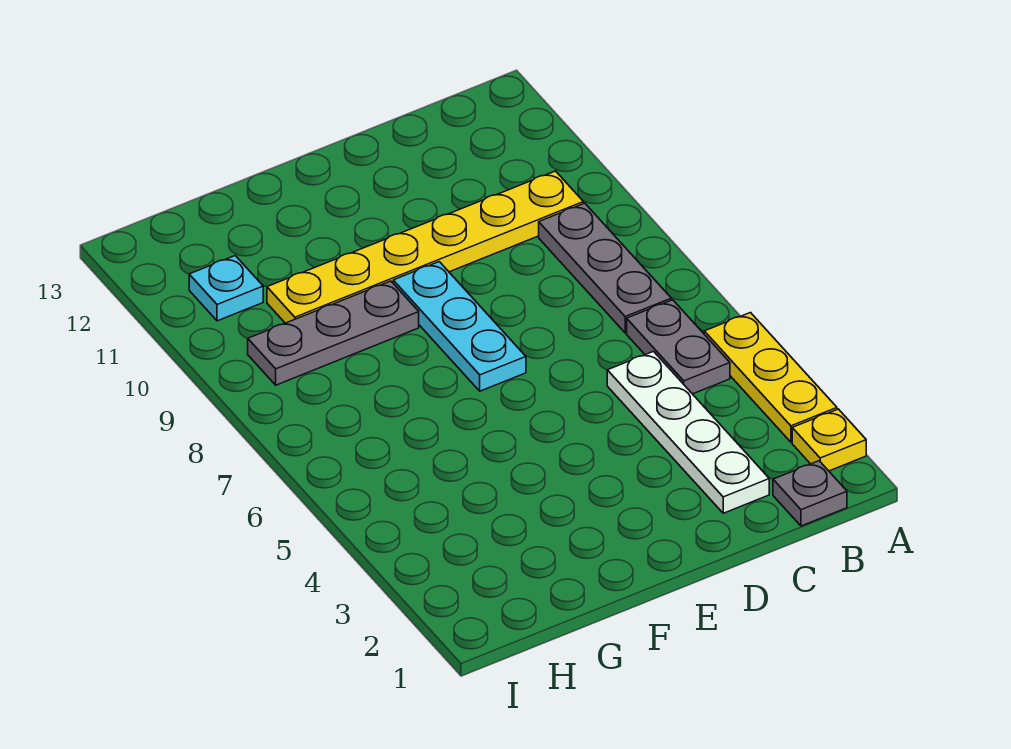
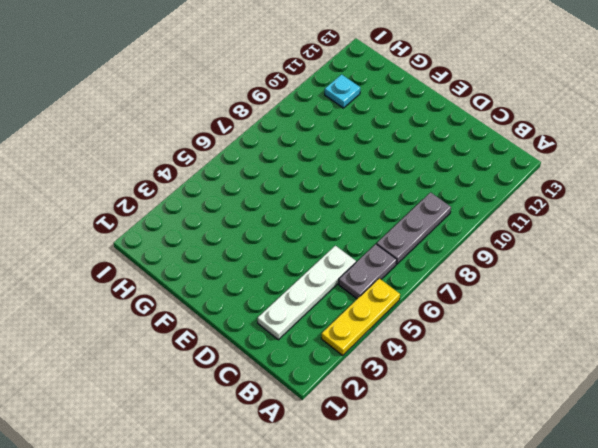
none -> yellow plate A2 level 1
none -> grey plate B1 level 1

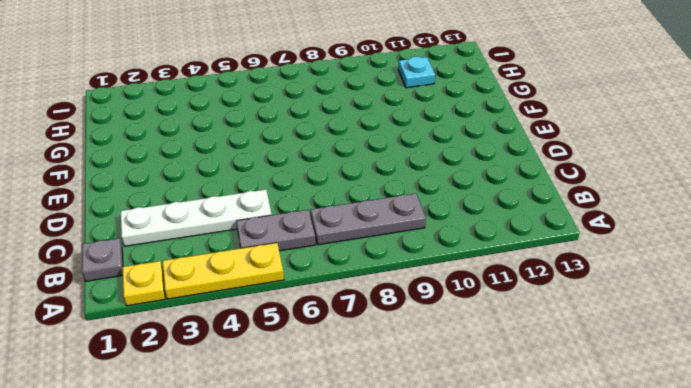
none -> yellow plate B10:G10 level 1
none -> cyan plate E7:E9 level 1

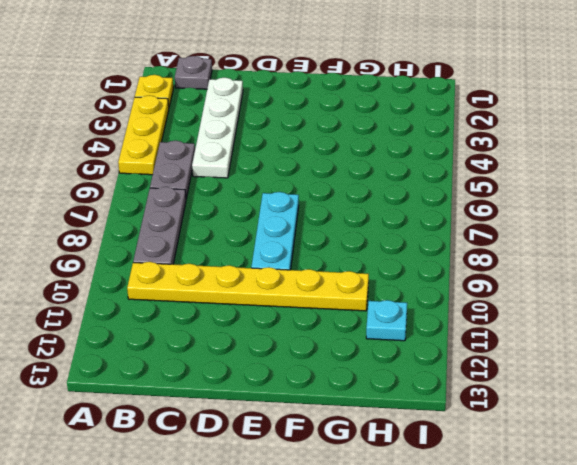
none -> grey plate F9:H9 level 1

